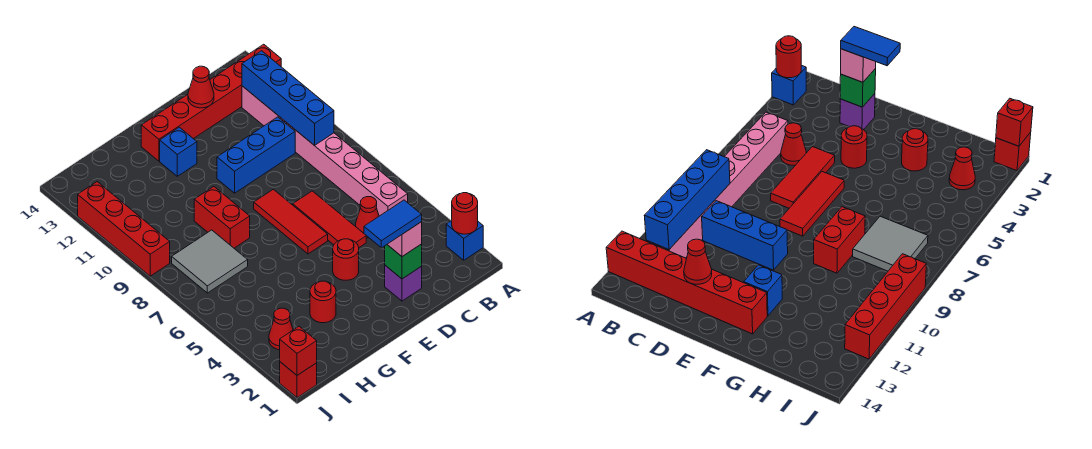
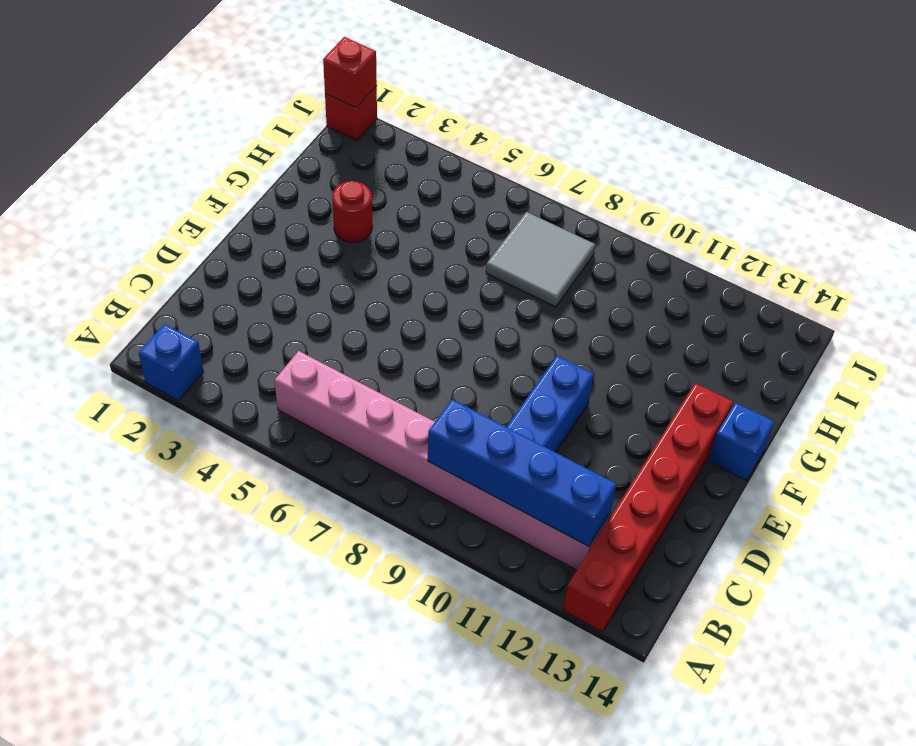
blue brick F14 level 1 -> blue brick F12 level 1
none -> red cone C5 level 1
none -> purple brick D2 level 1
none -> red tile D5:D7 level 1

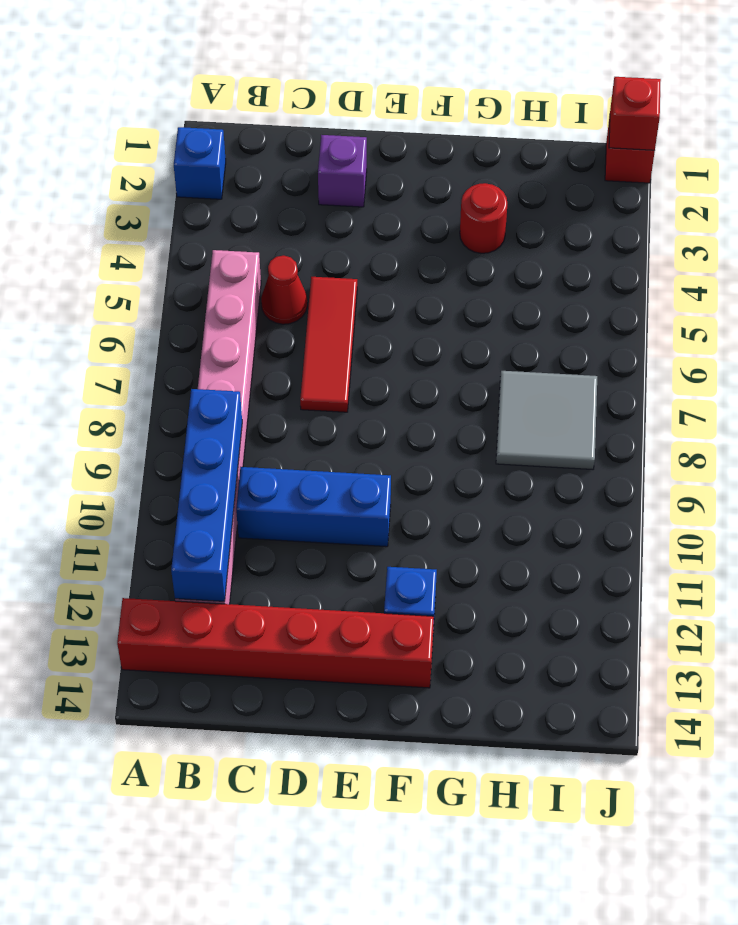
none -> red round brick E4 level 1
none -> red tile E6:E8 level 1
none -> red brick G8:G9 level 1

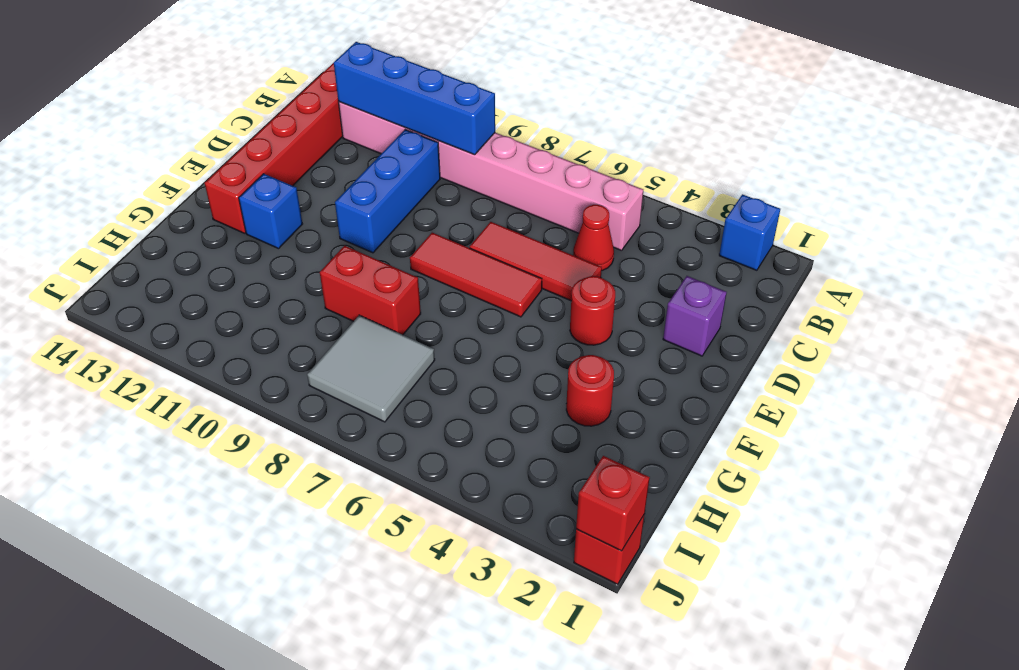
none -> red cone I3 level 1
none -> red brick J9:J12 level 1
none -> red round brick A2 level 2

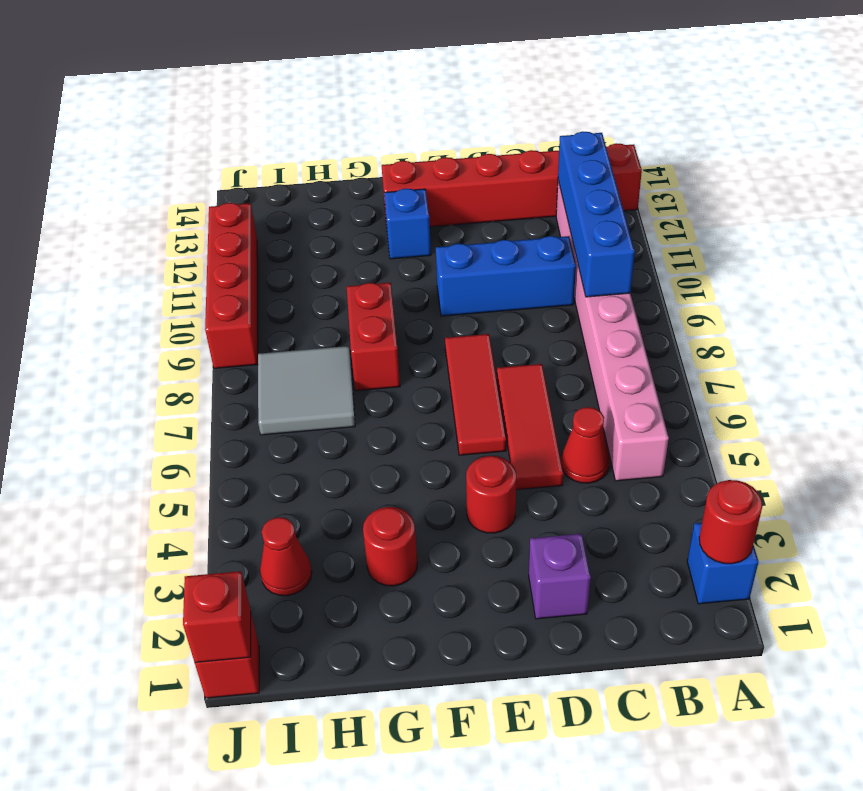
none -> green brick D2 level 2
none -> red cone D13 level 2
none -> pink brick D2 level 3

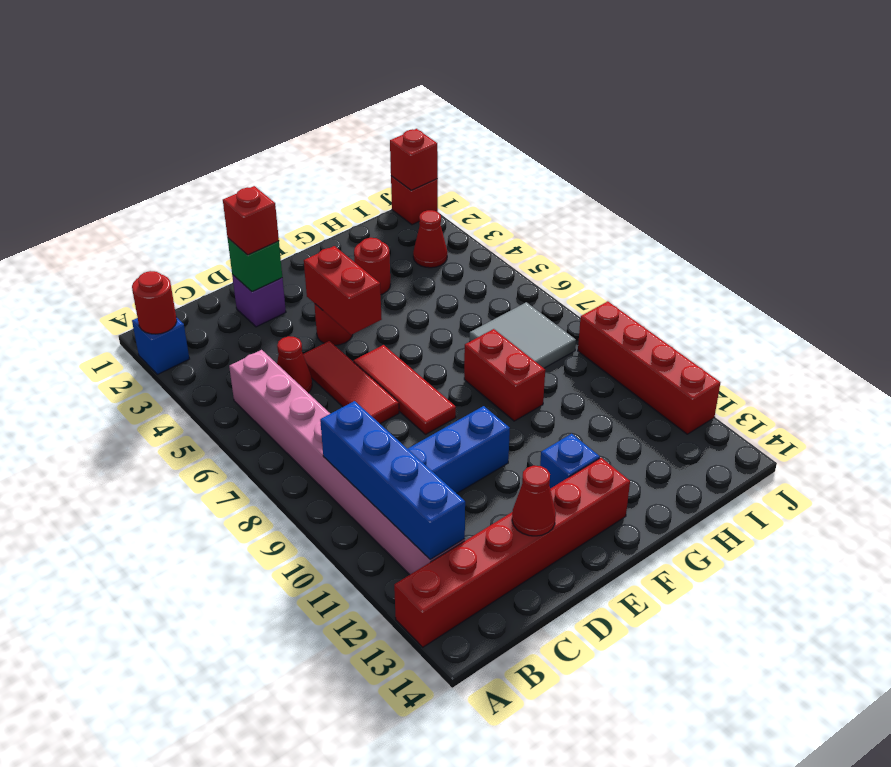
red brick D2 level 3 -> pink brick D2 level 3
red brick E4:E5 level 2 -> none
none -> blue tile D2:E2 level 4

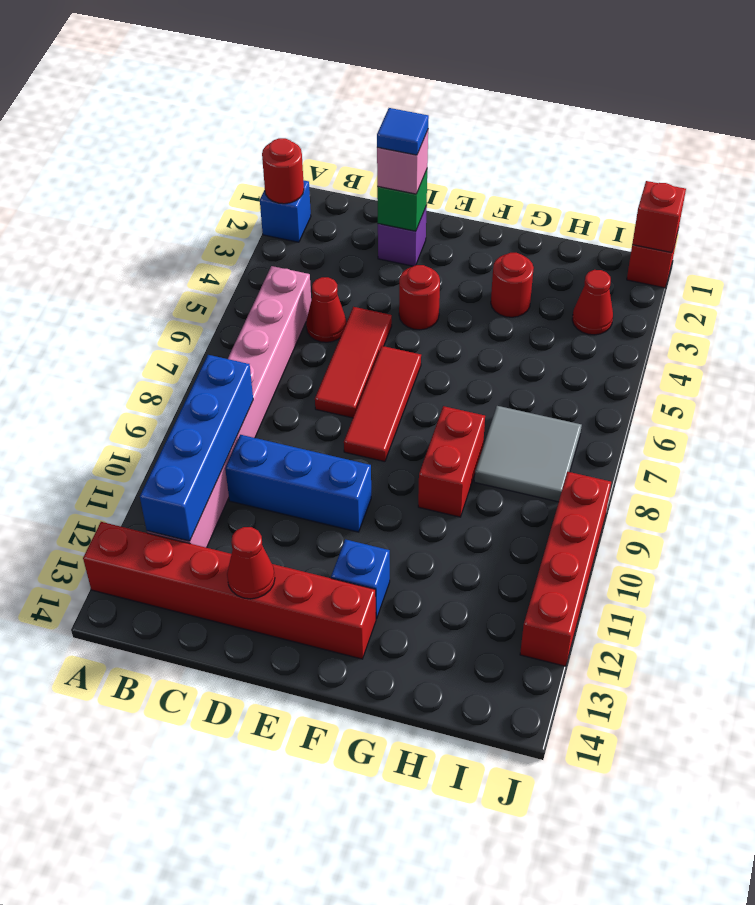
blue tile D2 level 4 -> blue tile D2:E2 level 4

